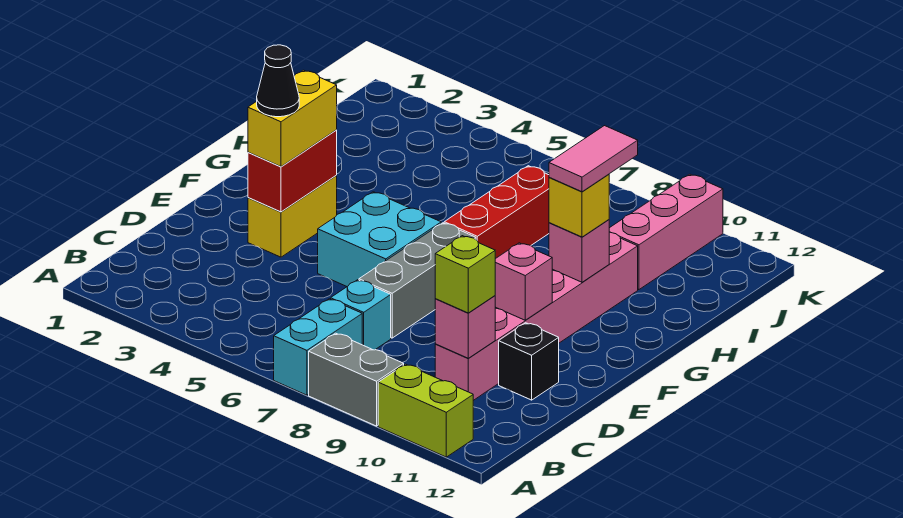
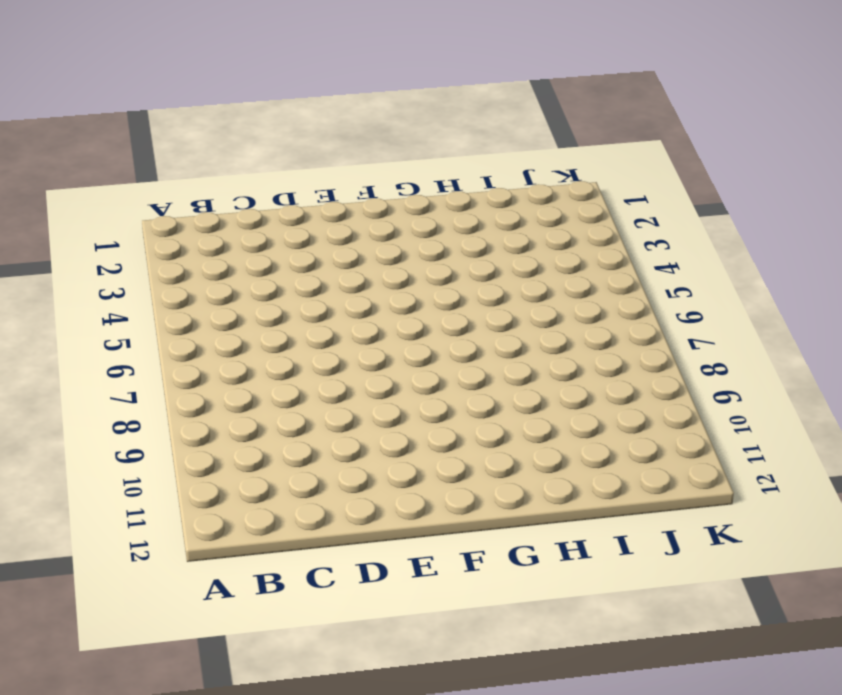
none -> cyan brick A7:B7 level 1
none -> grey brick A8:A9 level 1
none -> lime brick A10:A11 level 1

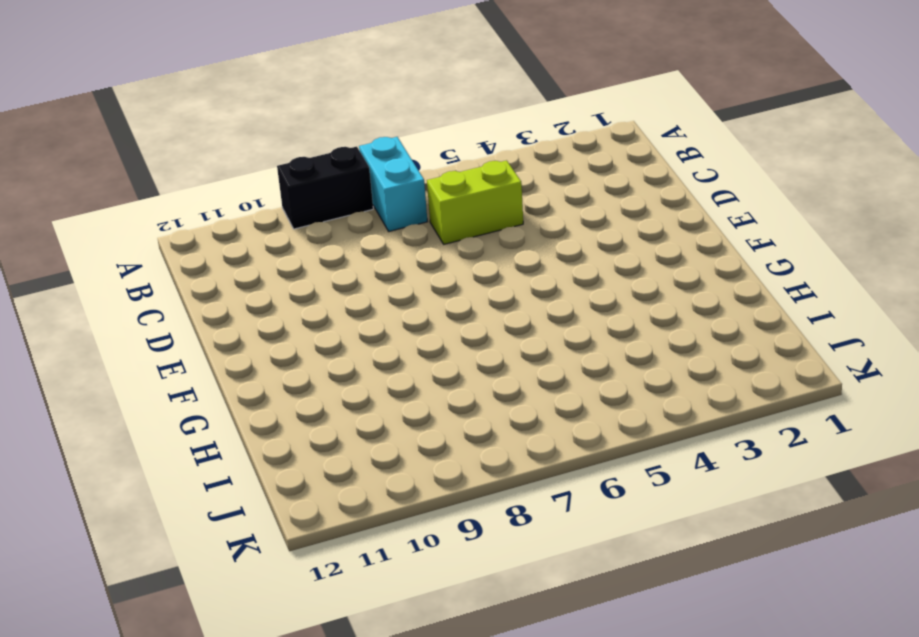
black brick A8:A9 level 1 -> grey brick A8:A9 level 1
lime brick C5:C6 level 1 -> lime brick A10:A11 level 1
none -> cyan brick C7 level 1
none -> pink brick C10:H10 level 1
none -> grey brick D7:F7 level 1

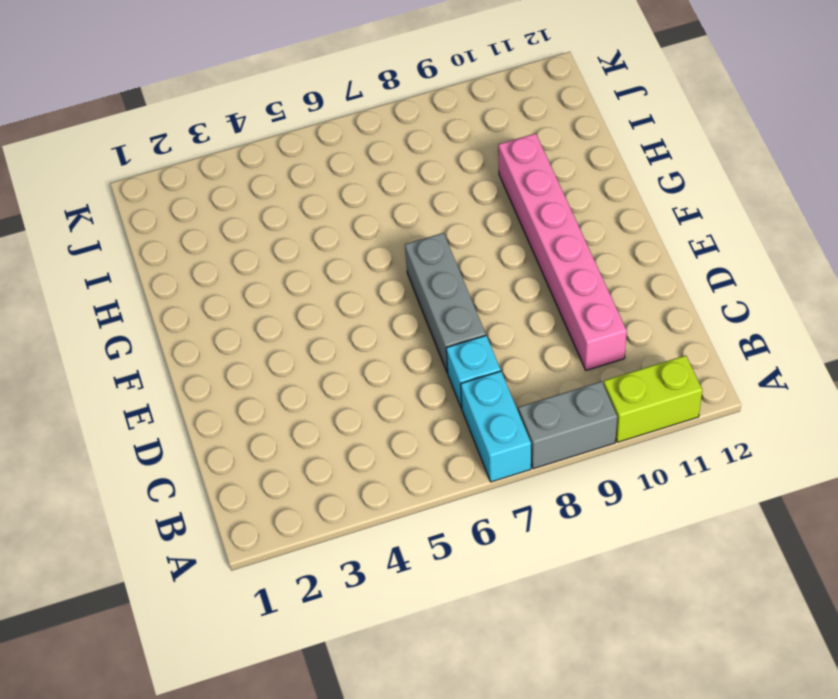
none -> black brick D11 level 1
none -> yellow brick E3:F3 level 1
none -> cyan brick E5:F6 level 1

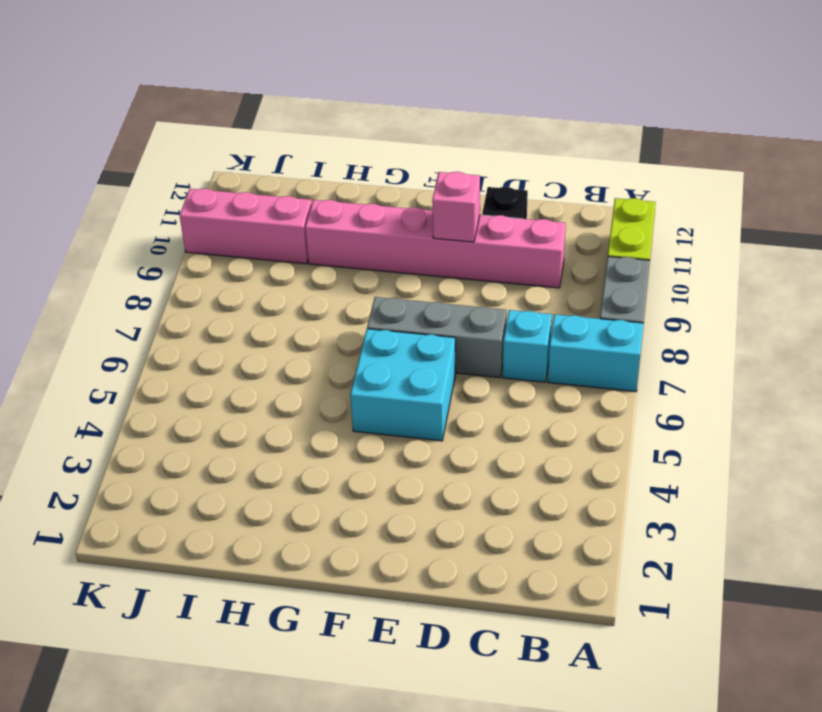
none -> yellow brick E3:F3 level 1
none -> red brick G7:I7 level 1
none -> pink brick C10 level 2

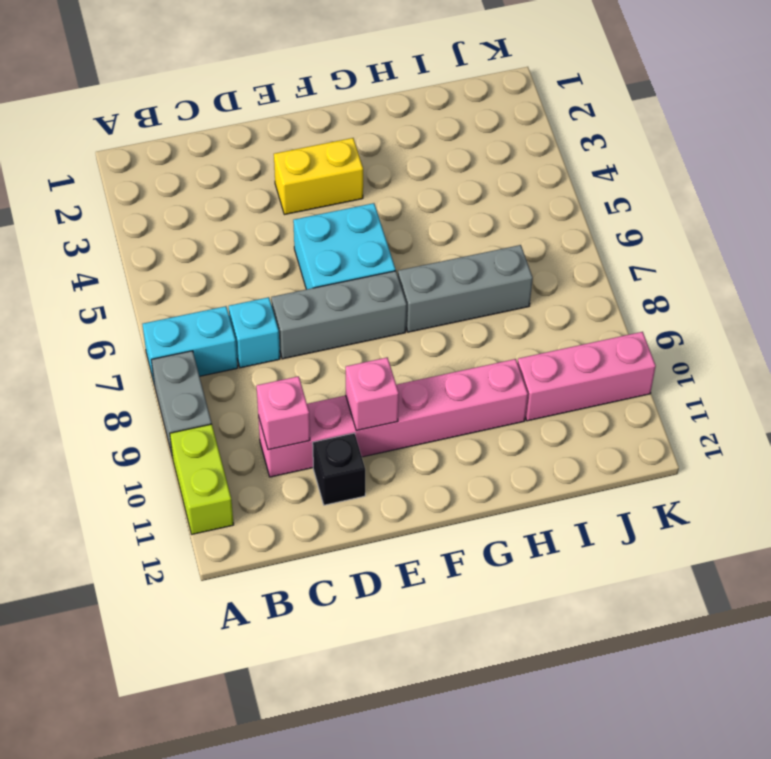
grey brick G7:I7 level 1 -> red brick G7:I7 level 1
none -> red brick E3:F3 level 2
none -> pink brick G10 level 2
none -> lime brick C10 level 3

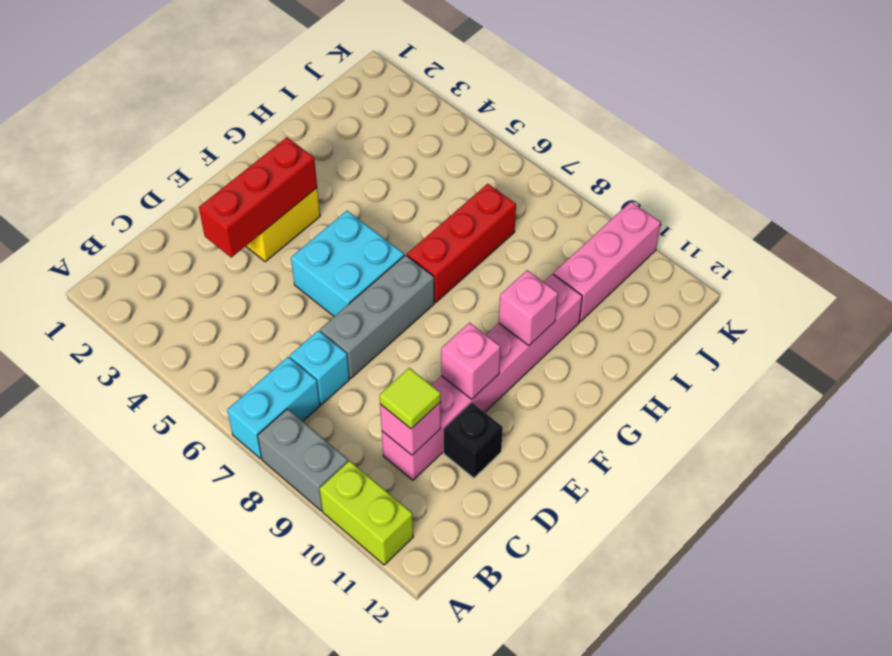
lime tile C10 level 3 -> lime brick C10 level 3
red brick D3:F3 level 2 -> red brick E3:F3 level 2
none -> yellow brick E3:F3 level 3
none -> yellow brick G10 level 3
none -> black cone E3 level 4

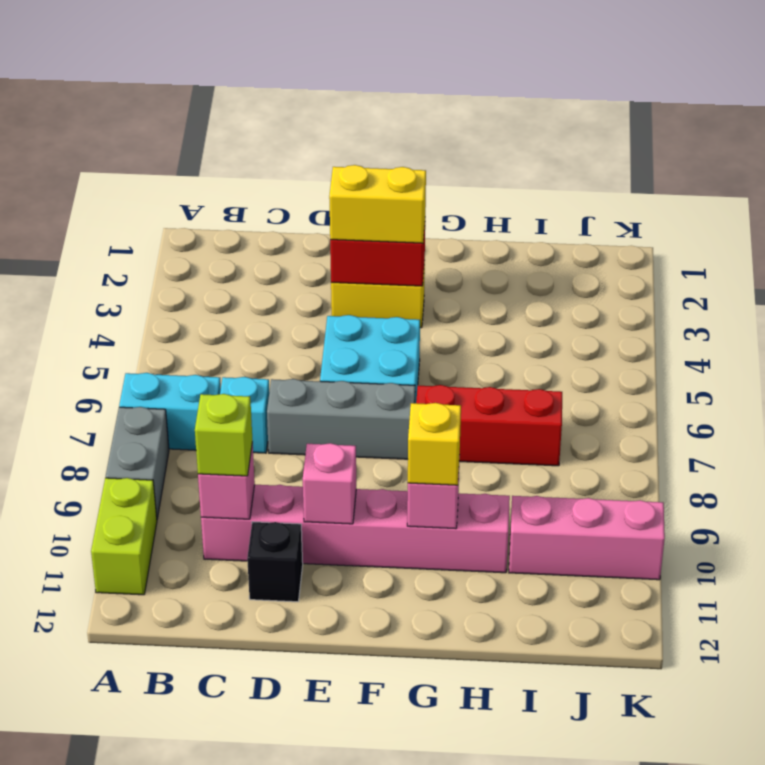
none -> black cone E3 level 4
none -> pink tile G10:H10 level 4

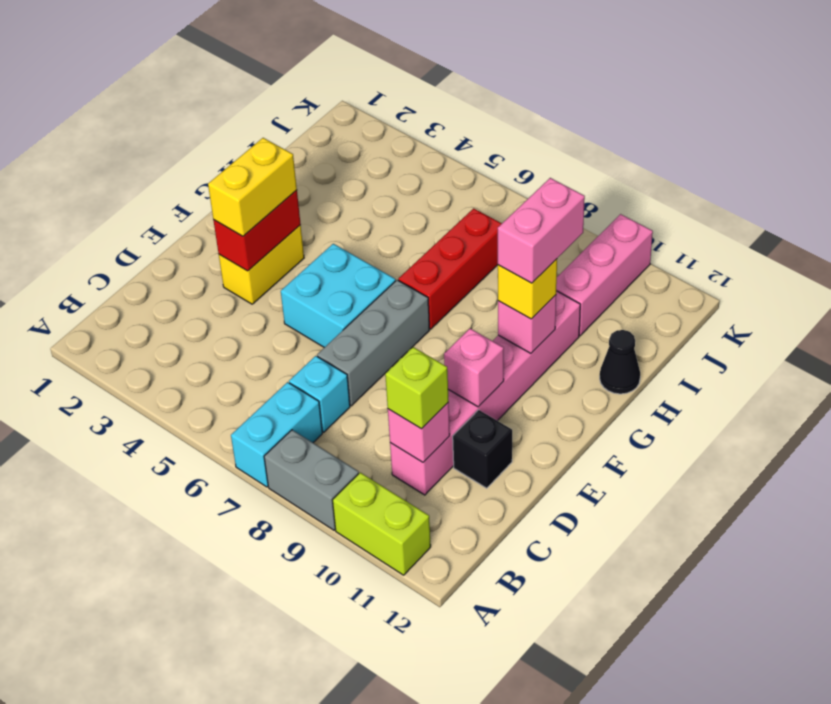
pink brick G10:H10 level 4 -> pink tile G10:H10 level 4
black cone H12 level 1 -> black cone E3 level 4

